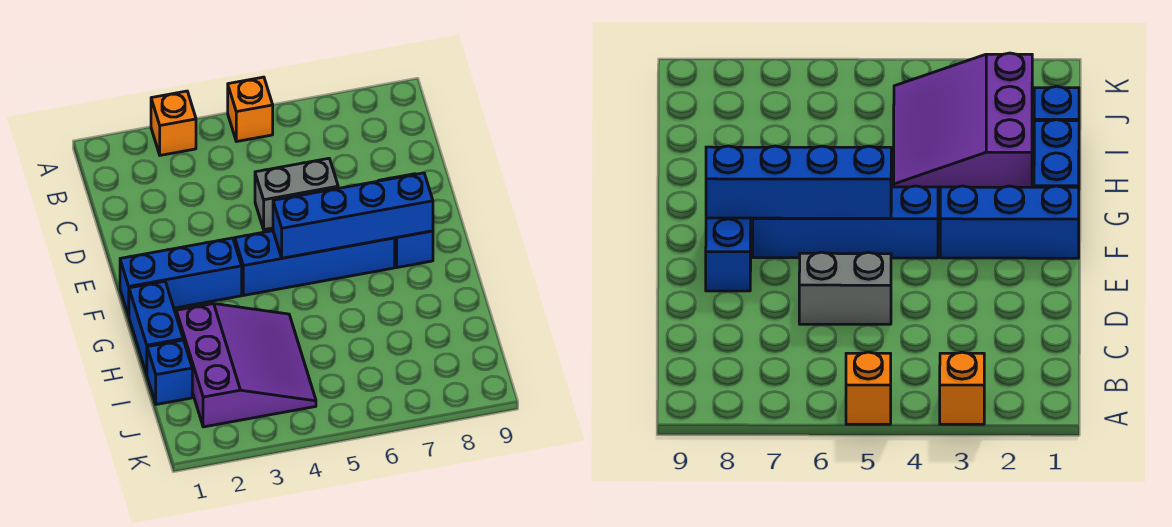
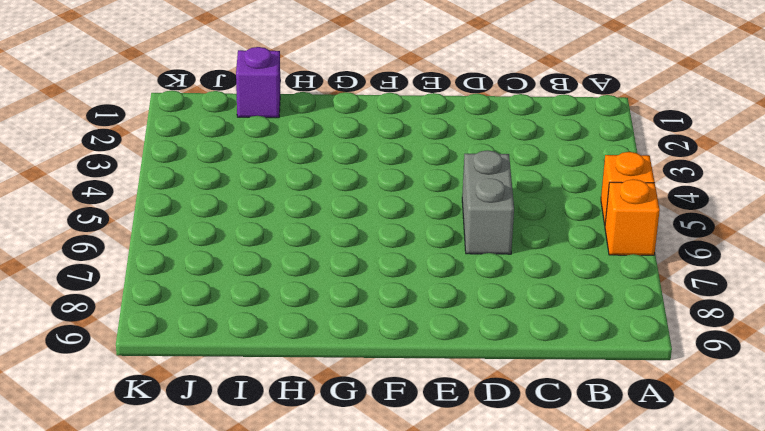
orange brick A6 level 1 -> orange brick A3 level 1
purple brick I1 level 1 -> blue brick I1 level 1
none -> blue brick E8:F8 level 1
none -> blue brick F1:F3 level 1

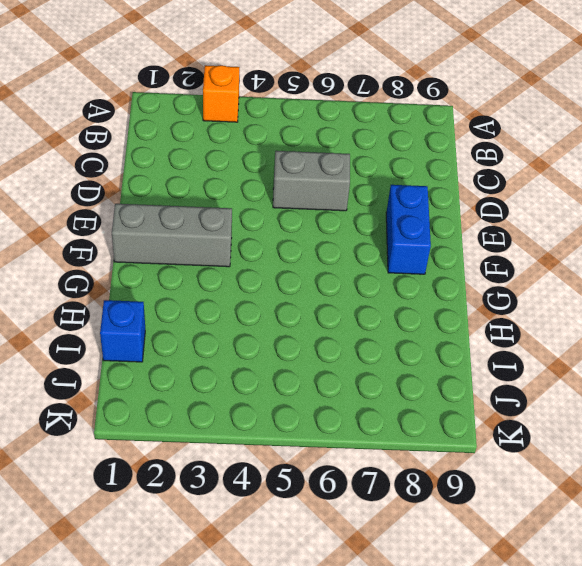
grey brick F1:F3 level 1 -> blue brick F1:F3 level 1
none -> orange brick A5 level 1
none -> blue brick F4:F7 level 1

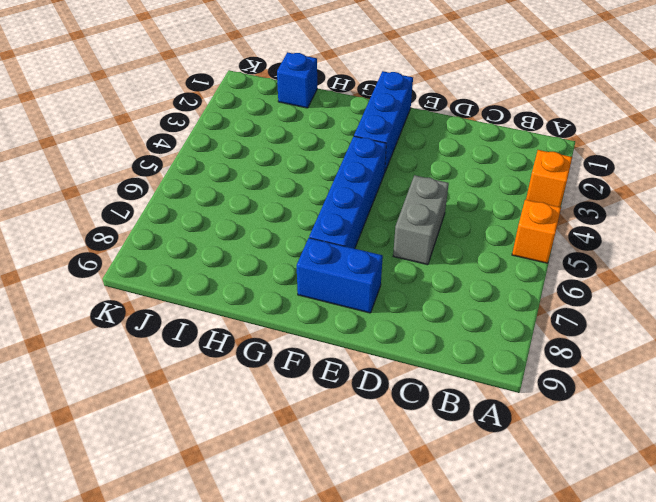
none -> blue brick G1:H1 level 1
none -> purple slope H2:J4 level 1 top 2

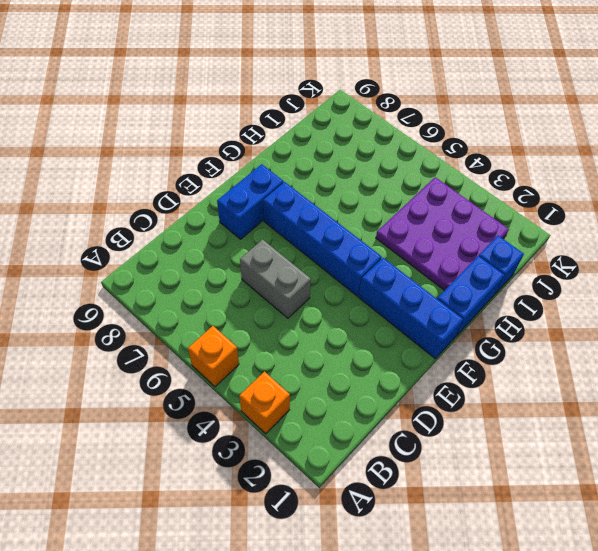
purple plate H2:J4 level 1 -> purple slope H2:J4 level 1 top 2
none -> blue brick F5:F8 level 2

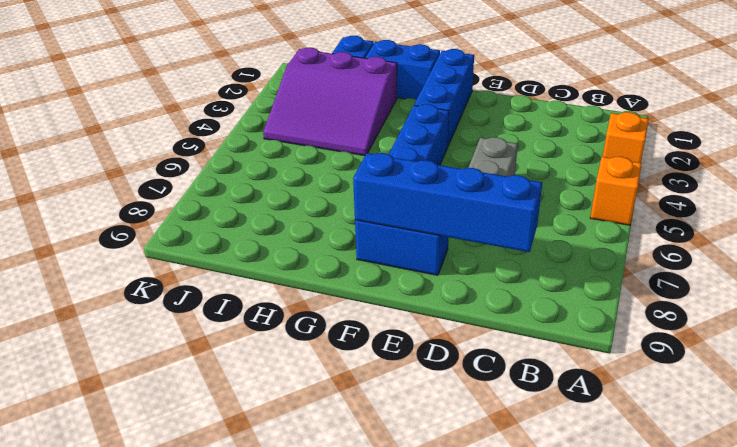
blue brick C8:F8 level 2 -> blue brick F5:F8 level 2

